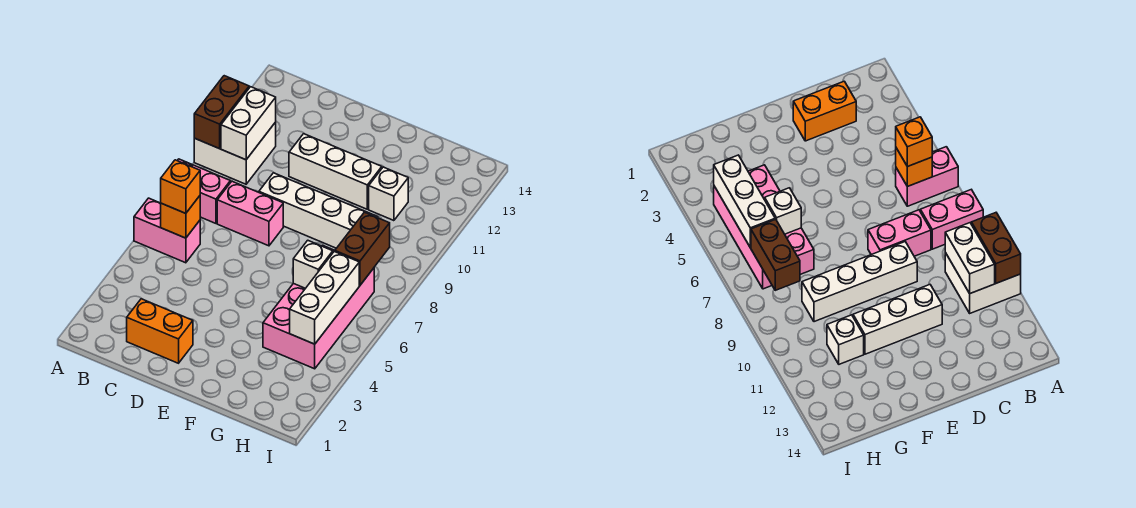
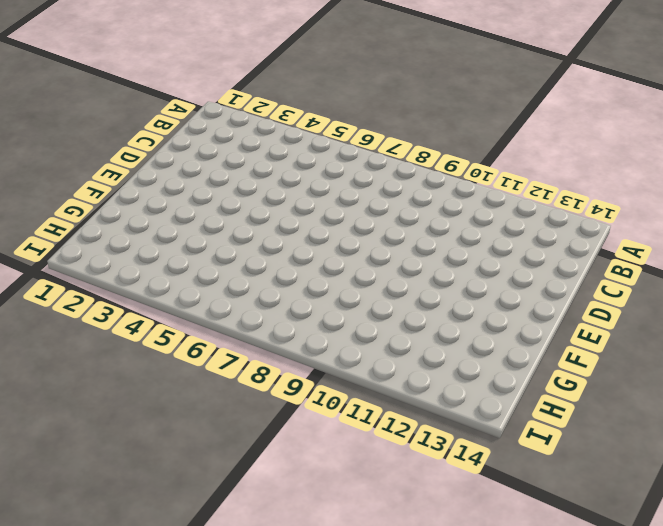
none -> pink brick A6:B6 level 1
none -> pink brick A8:B8 level 1
none -> white brick A10:B11 level 1

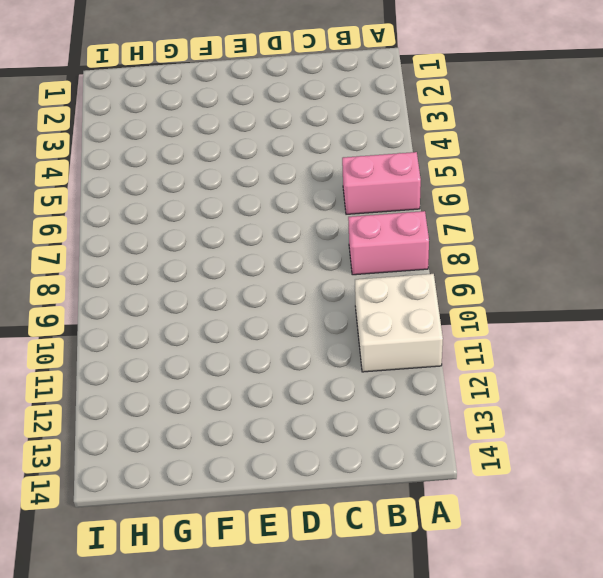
none -> orange brick C2:D2 level 1
none -> pink brick C8:D8 level 1
none -> white brick D9:G9 level 1

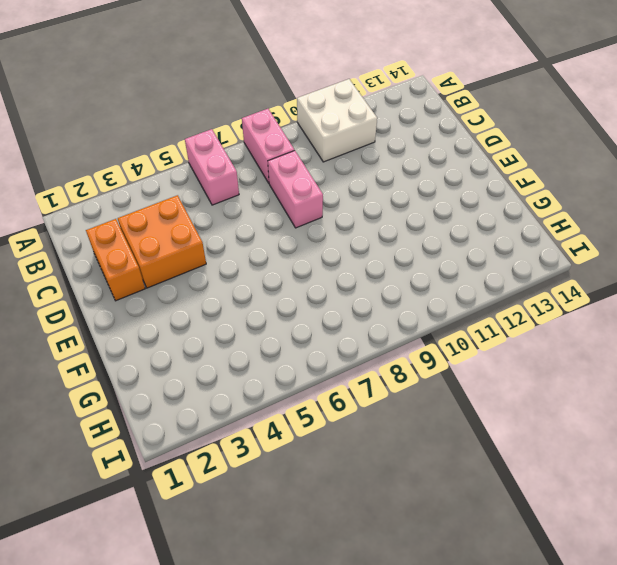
orange brick C3:D4 level 1 -> none
none -> white brick D9:G9 level 1
none -> white brick D11:F11 level 1
none -> pink brick G4:H7 level 1

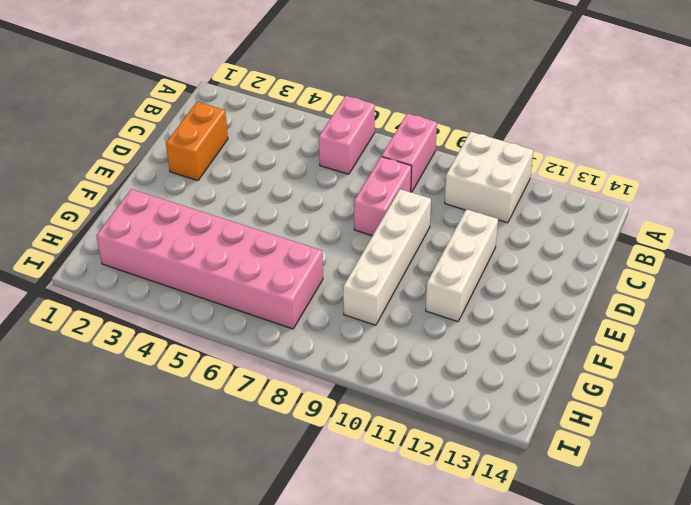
pink brick G2:H7 level 1 -> pink brick G4:H7 level 1
none -> white brick G11 level 1
none -> brown brick A10:A11 level 2
none -> orange brick B6 level 2

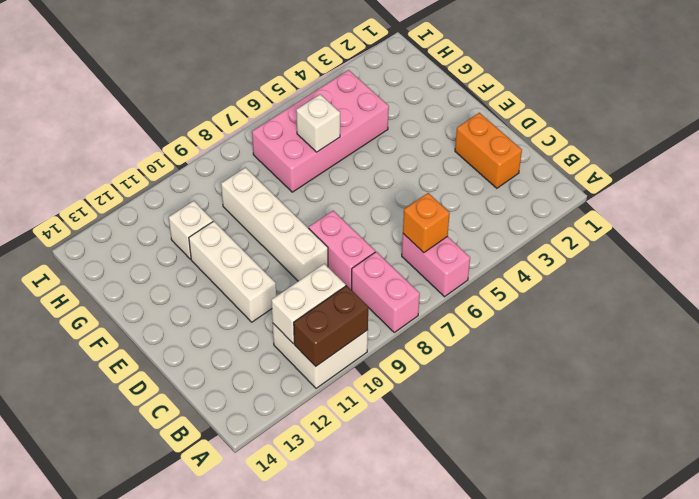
none -> white brick H4:H6 level 2
none -> brown brick H7:H8 level 2
none -> orange brick B6 level 3

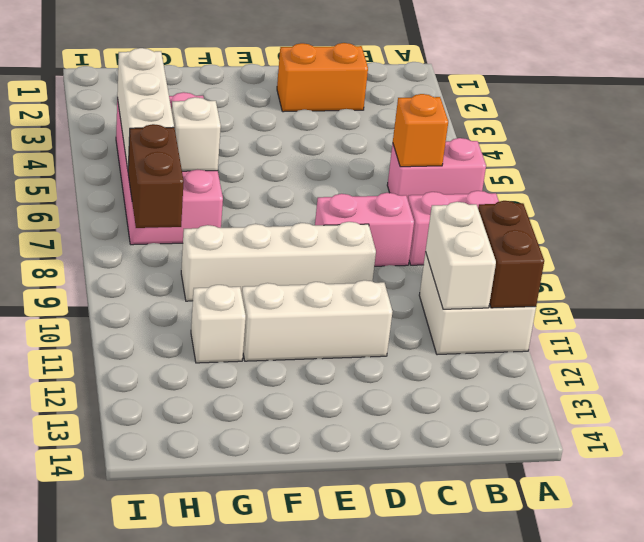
none -> orange brick B6 level 3

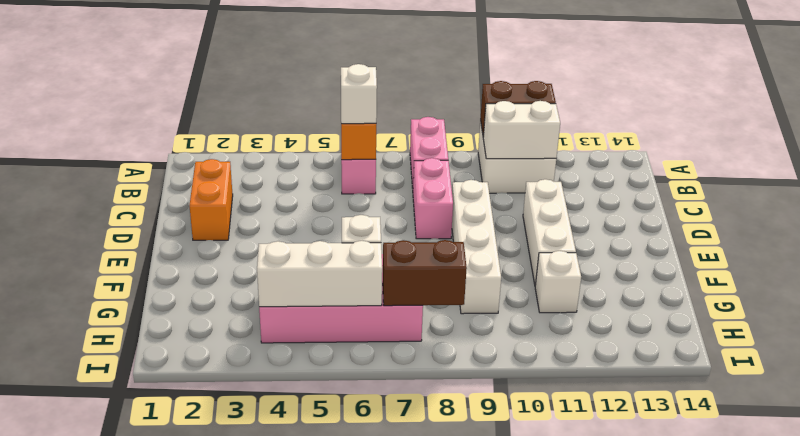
white brick B6 level 3 -> orange brick B6 level 3

